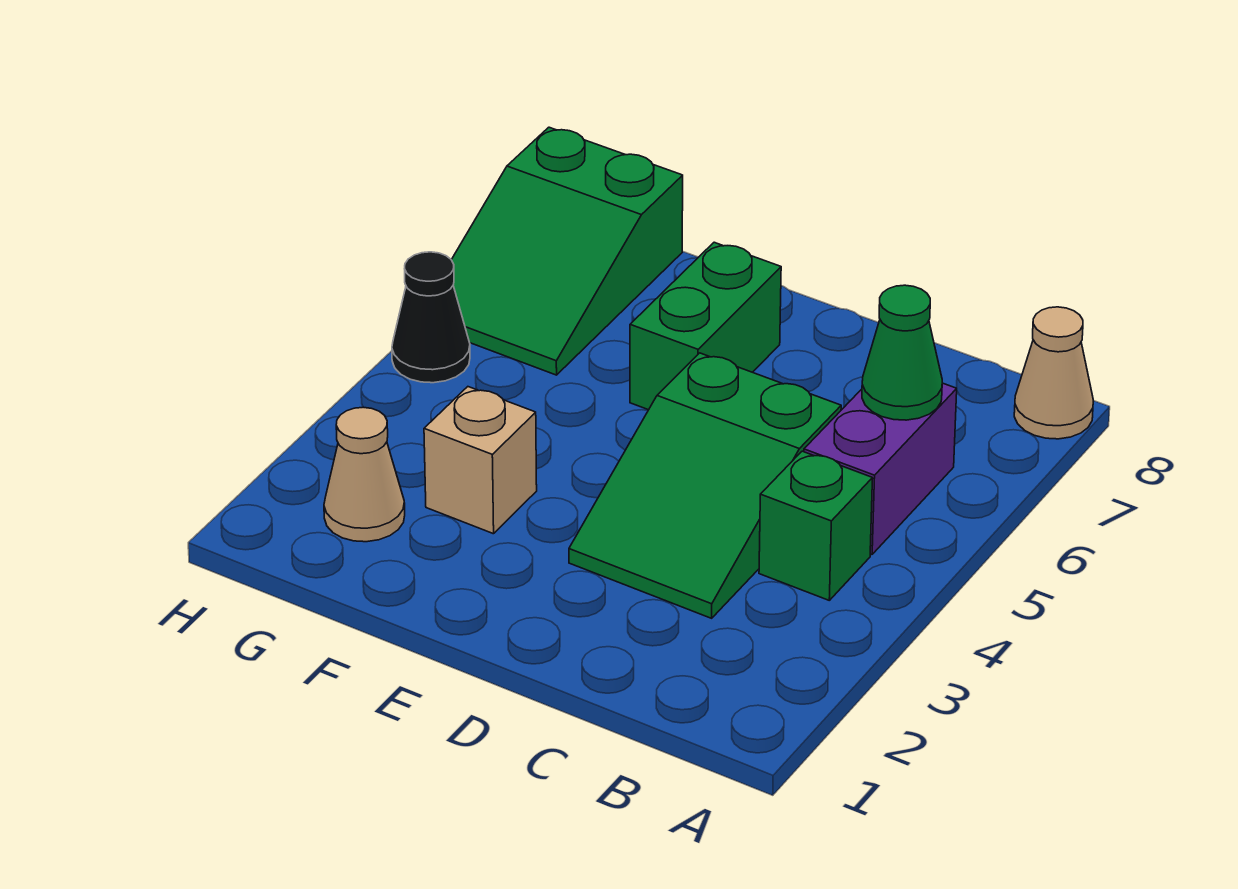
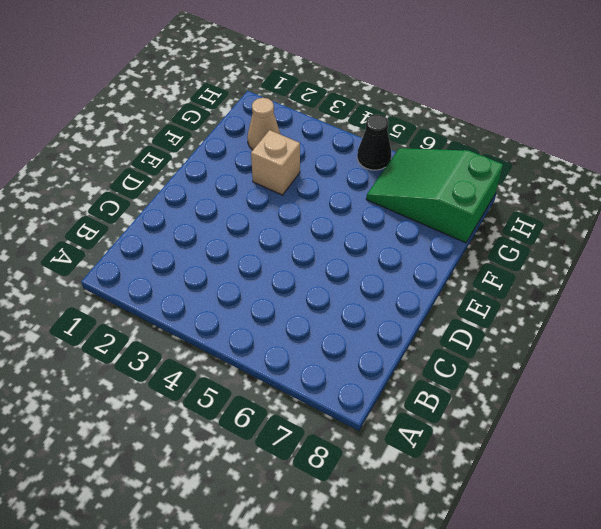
none -> tan cone A8 level 1
none -> green brick B4 level 1

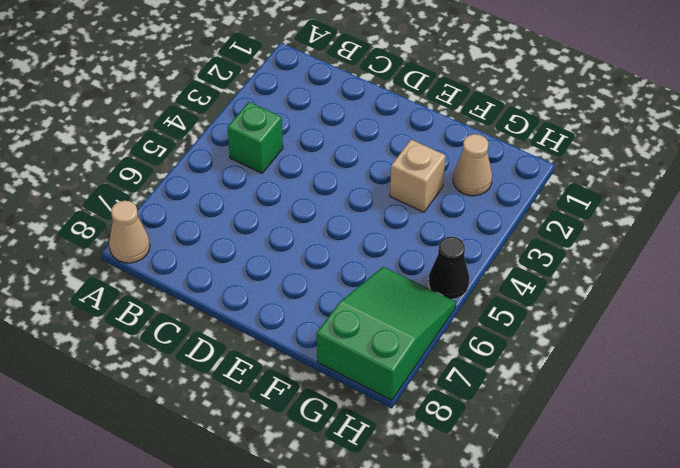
none -> purple brick B5:B6 level 1
none -> green slope C3:D5 level 1 top 5

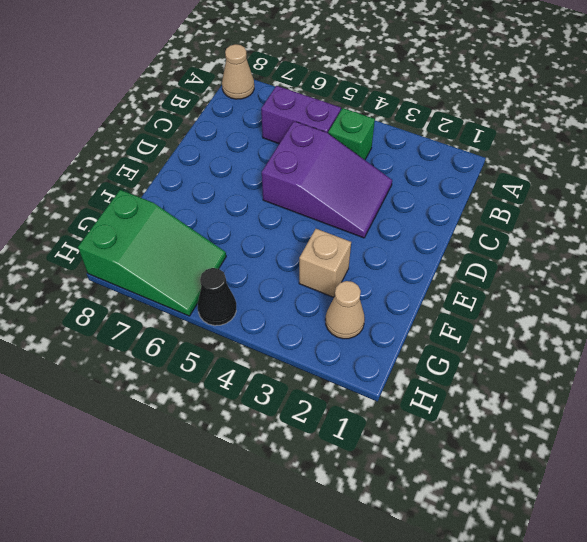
purple slope C3:D5 level 1 top 5 -> green slope C3:D5 level 1 top 5
none -> green brick E6:E7 level 1
none -> green cone B6 level 2

